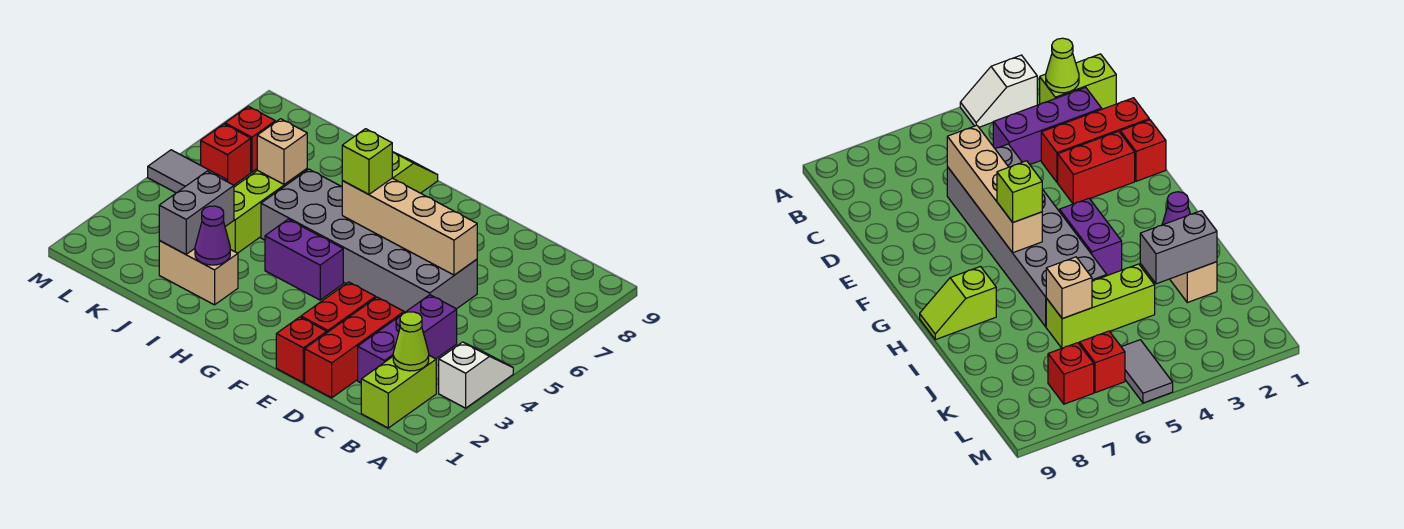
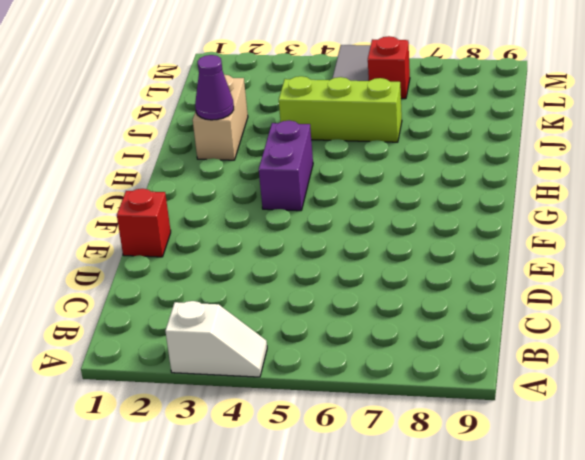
none -> lime brick B1:B2 level 1
none -> purple brick C2:C4 level 1
none -> red brick D1:D3 level 1

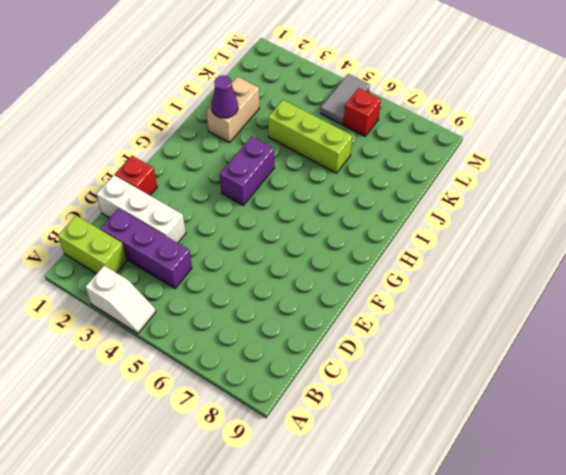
white brick D1:D3 level 1 -> red brick D1:D3 level 1
none -> grey brick D5:I6 level 1
none -> red brick E2:E3 level 1
none -> lime slope H8:H9 level 1 top 8

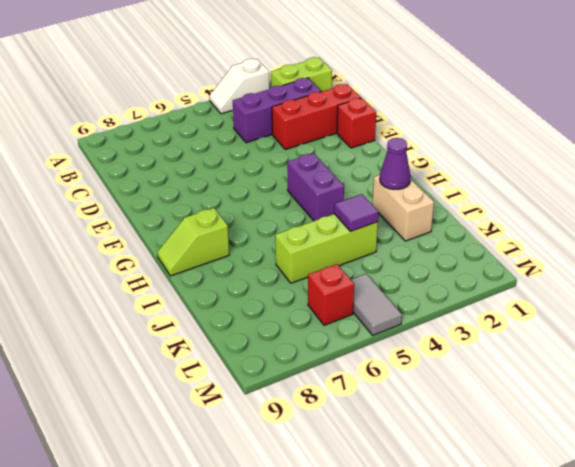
purple tile J4 level 2 -> none
none -> grey brick D5:I6 level 1
none -> red brick E2:E3 level 1
none -> red brick L7 level 1

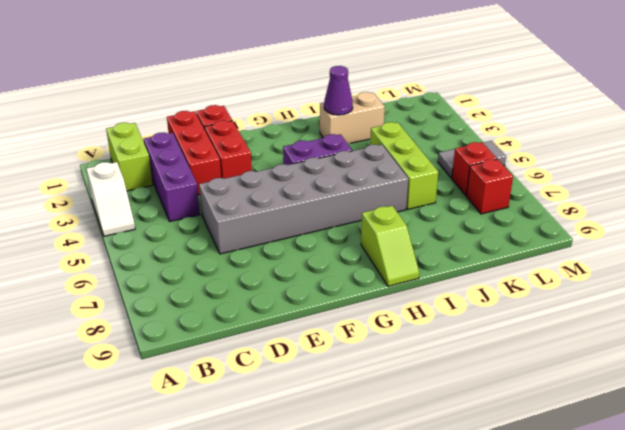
none -> lime cone B2 level 2
none -> tan brick D6:G6 level 2
none -> grey brick J2:J3 level 2

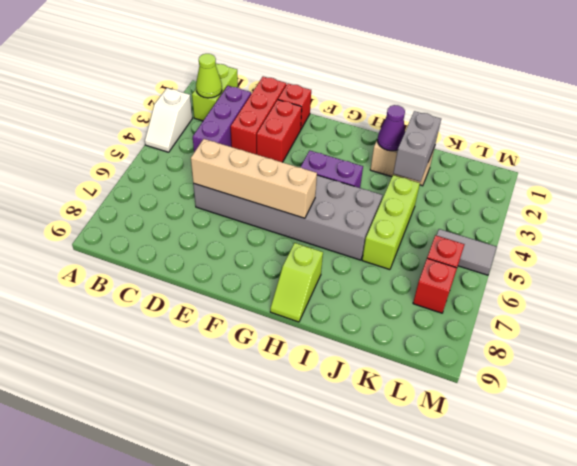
none -> tan brick J6 level 2
none -> lime brick G6 level 3

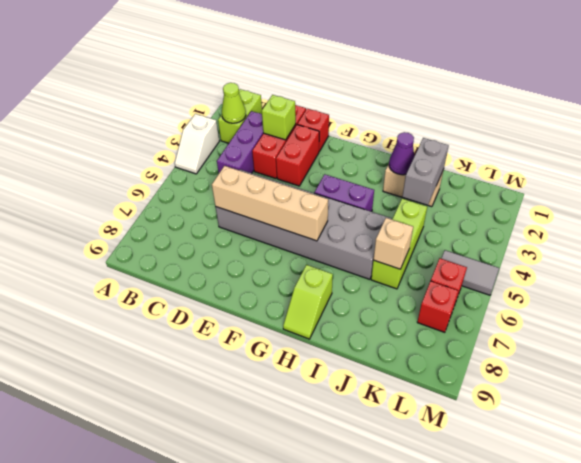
lime brick D2 level 2 -> lime brick G6 level 3

